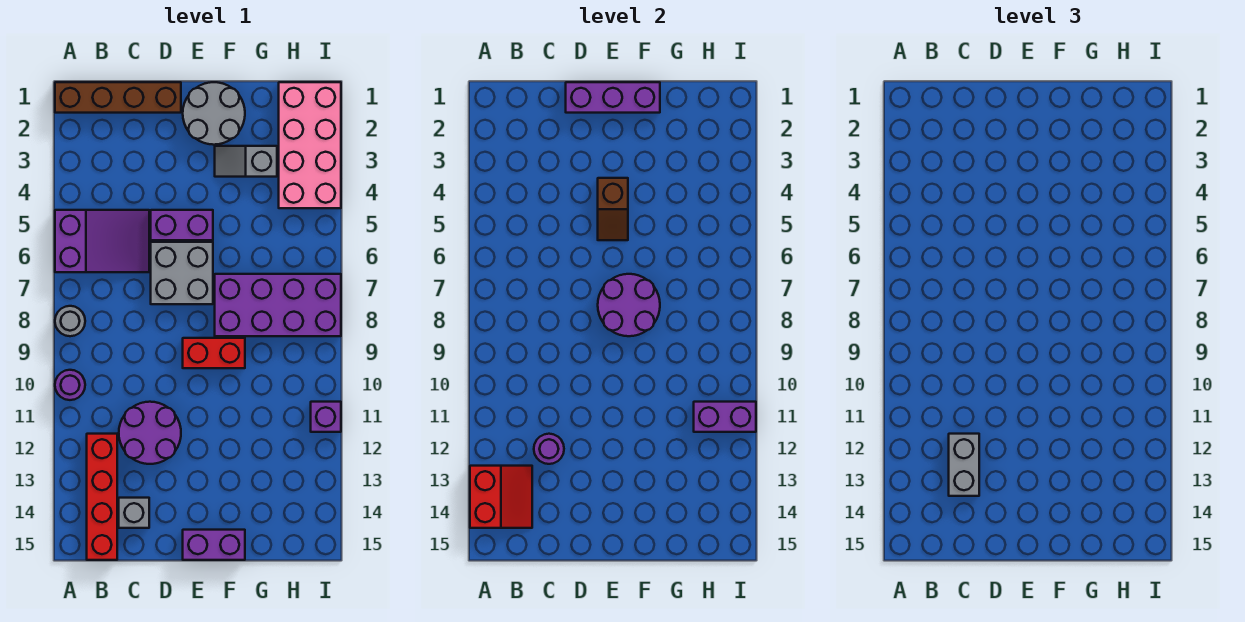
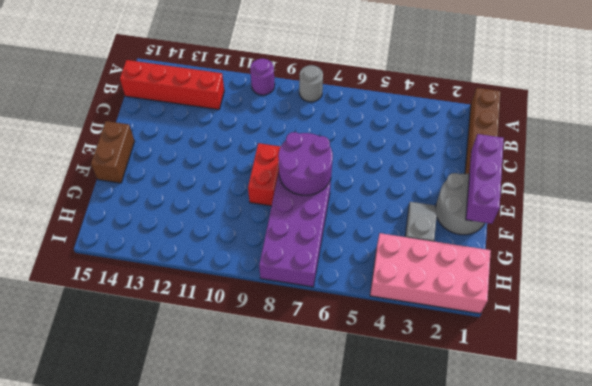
brown brick E15:F15 level 1 -> purple brick E15:F15 level 1
none -> purple slope A5:C6 level 1 top A
none -> purple round brick C11:D12 level 1
none -> grey brick C14 level 1

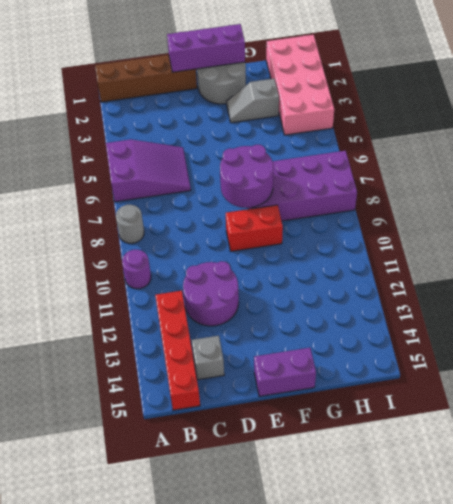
none -> purple brick D5:E5 level 1
none -> grey brick D6:E7 level 1
none -> purple brick I11 level 1

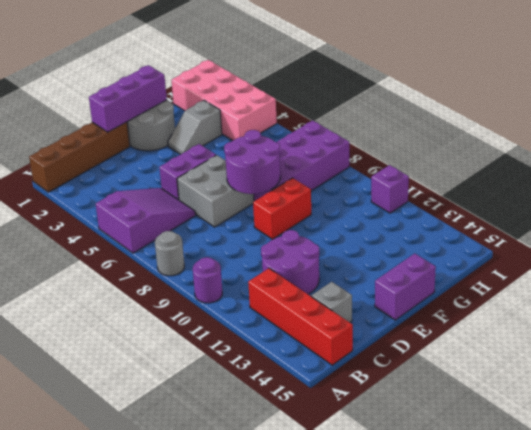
none -> red slope A13:B14 level 2 top A
none -> purple round brick C12 level 2
none -> brown slope E4:E5 level 2 top 4

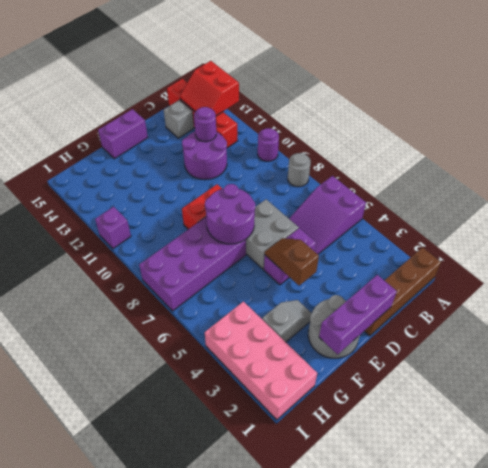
none -> purple brick H11:I11 level 2
none -> grey brick C12:C13 level 3

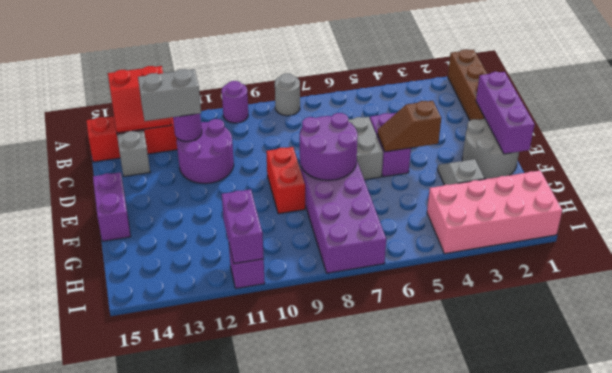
none -> purple slope A5:C6 level 1 top A

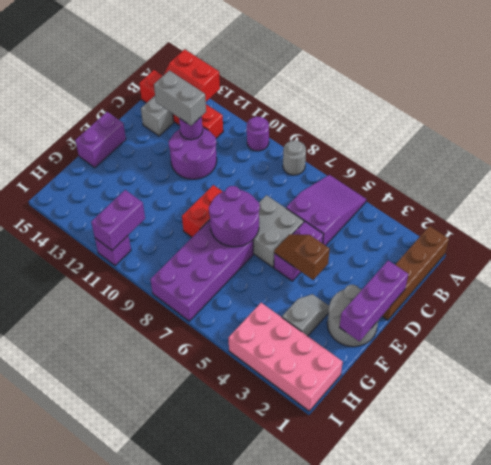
purple slope A5:C6 level 1 top C -> purple slope A5:C6 level 1 top A

